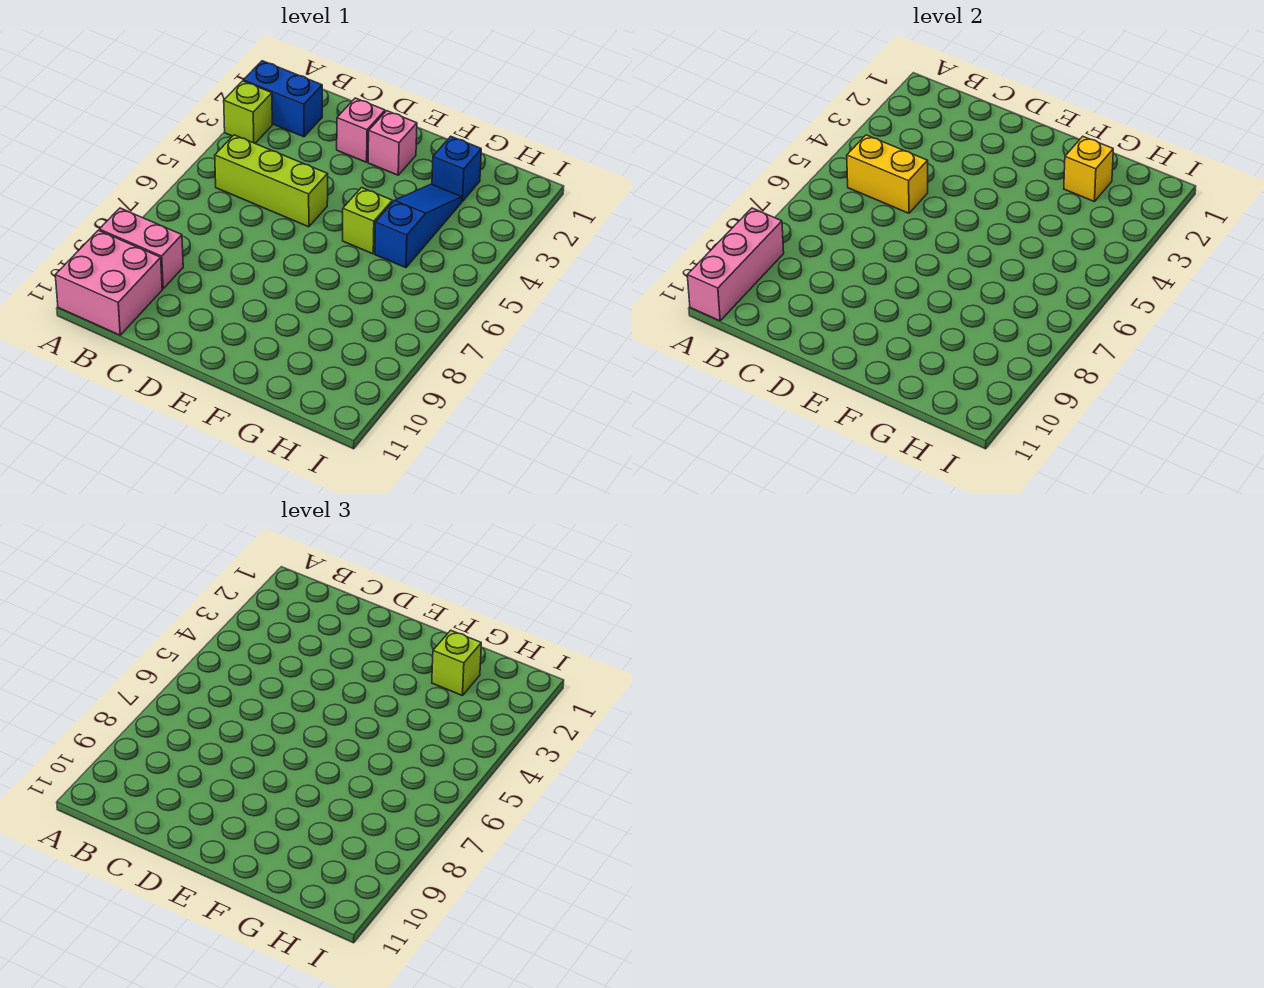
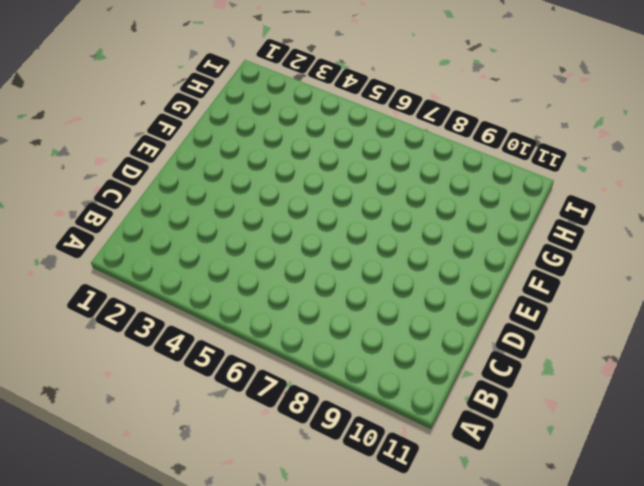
none -> blue brick A2:B2 level 1
none -> lime brick A3 level 1
none -> pink brick A9:B9 level 1

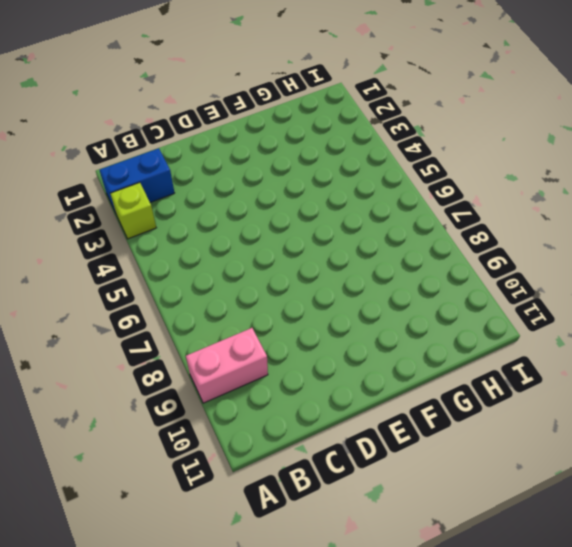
none -> pink brick A10:B11 level 1
none -> lime brick B5:D5 level 1
none -> pink brick D2 level 1

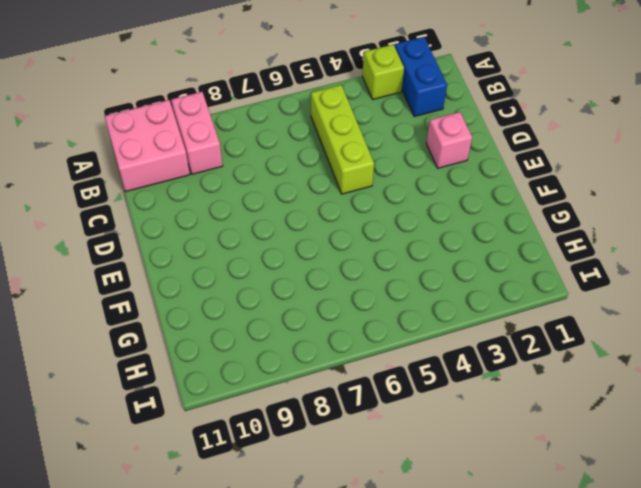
none -> pink brick E2 level 1
none -> lime brick F5 level 1
none -> blue brick G2 level 1

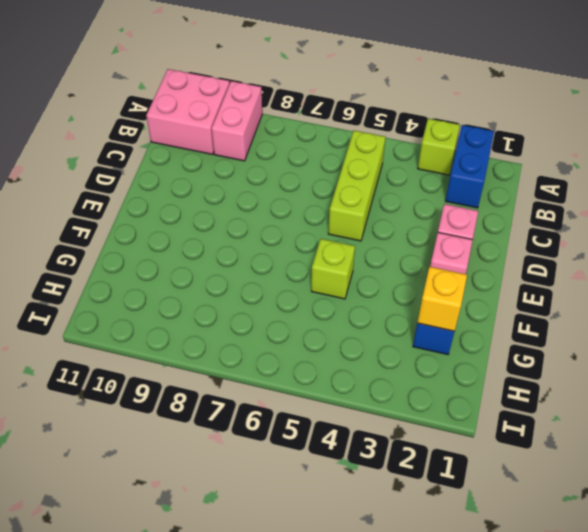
none -> blue slope G3:G5 level 1 top 5
none -> pink brick A9:A11 level 2
none -> yellow brick B5:C5 level 2

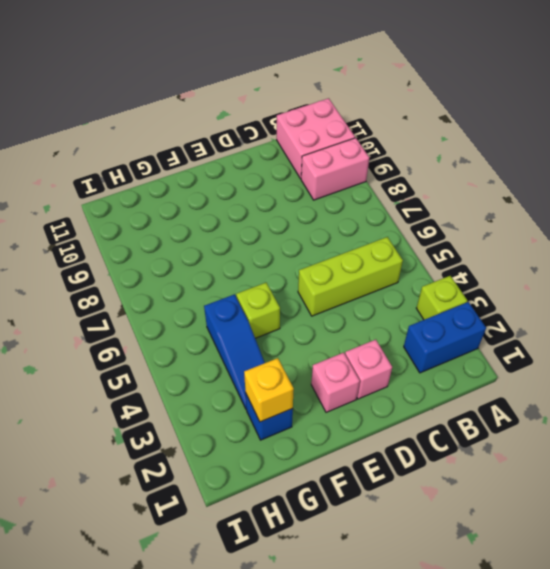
none -> pink brick A9:A11 level 2
none -> yellow brick B5:C5 level 2
none -> lime brick G2 level 3

